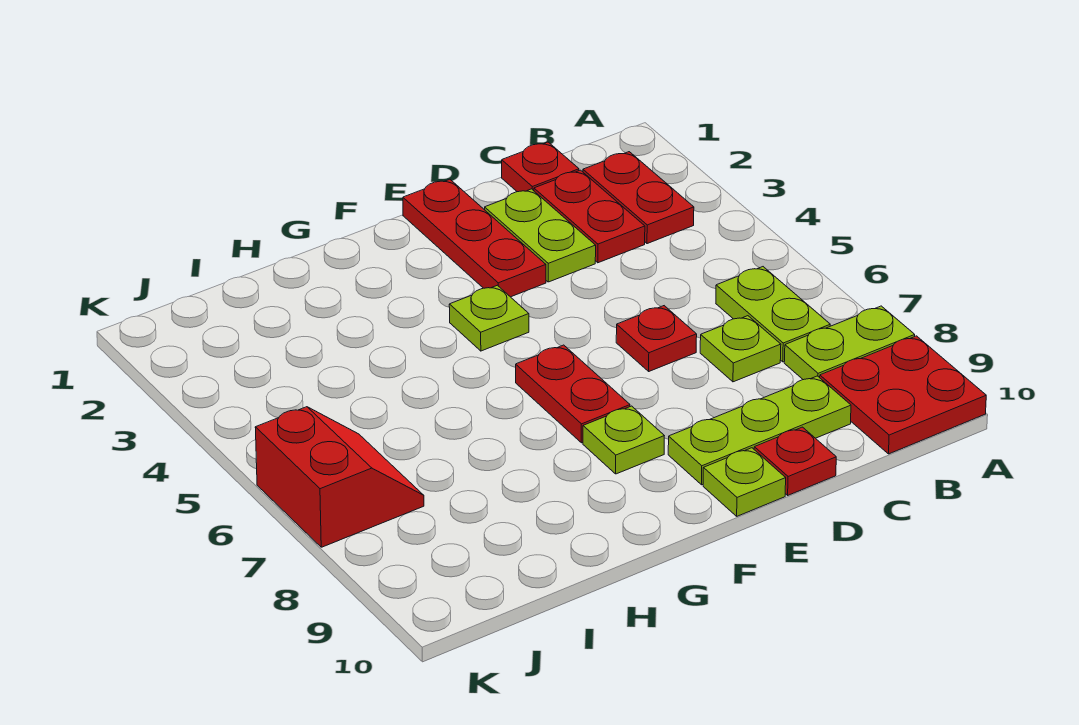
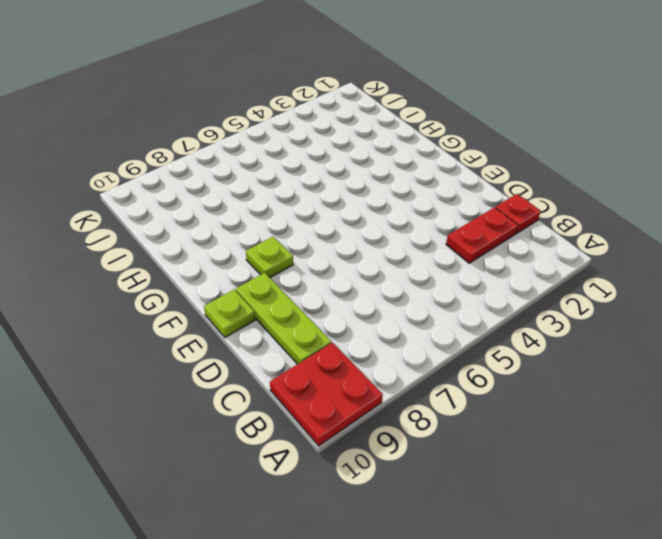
none -> lime plate A8:B8 level 1
none -> red plate B2:B3 level 1
none -> lime plate B6:B7 level 1

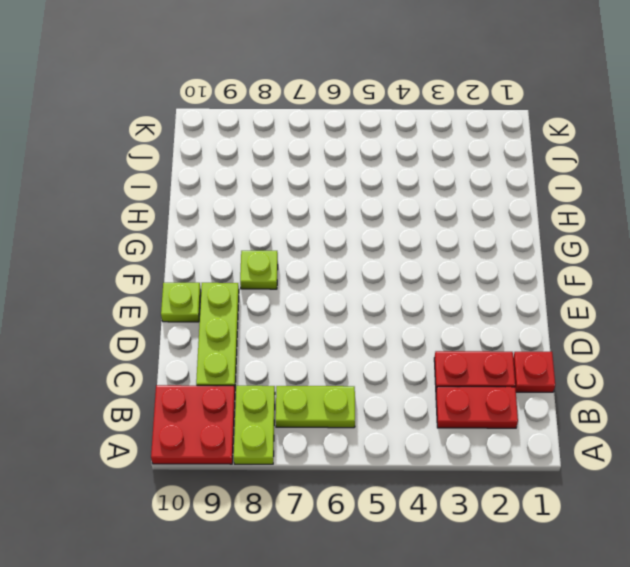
none -> lime plate C7 level 1
none -> lime plate D2:D3 level 1
none -> red plate D6 level 1

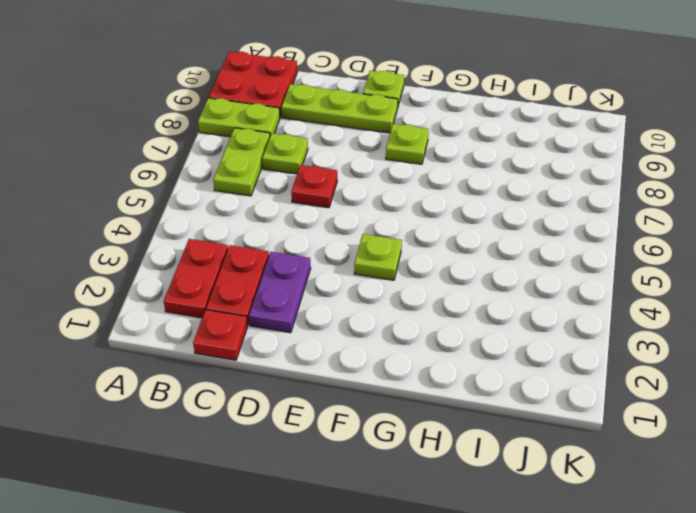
purple plate D2:D3 level 1 -> lime plate D2:D3 level 1
none -> red plate D10 level 1
none -> red plate E1:E3 level 1
none -> red plate F6:F7 level 1

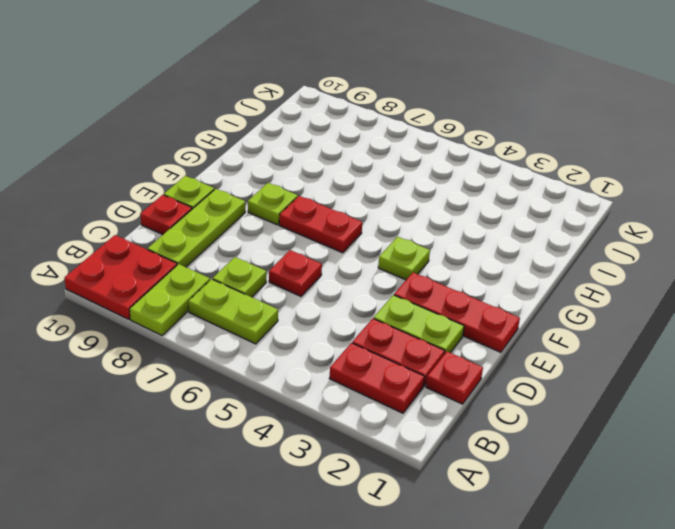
none -> red slope J6:K7 level 1 top K

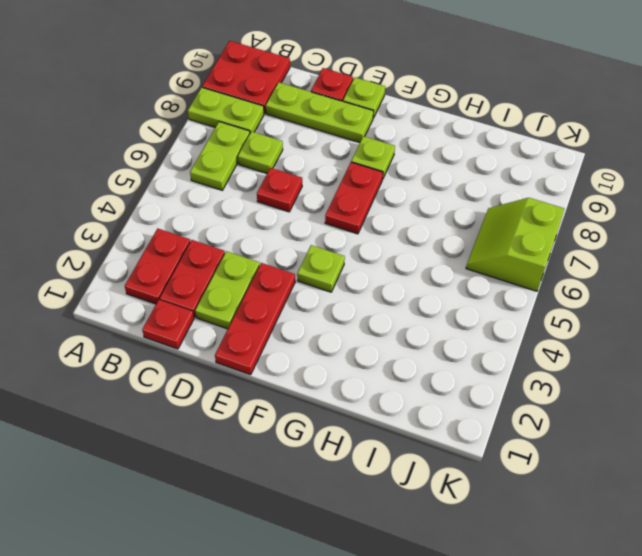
lime slope J6:K7 level 1 top K -> red slope J6:K7 level 1 top K

